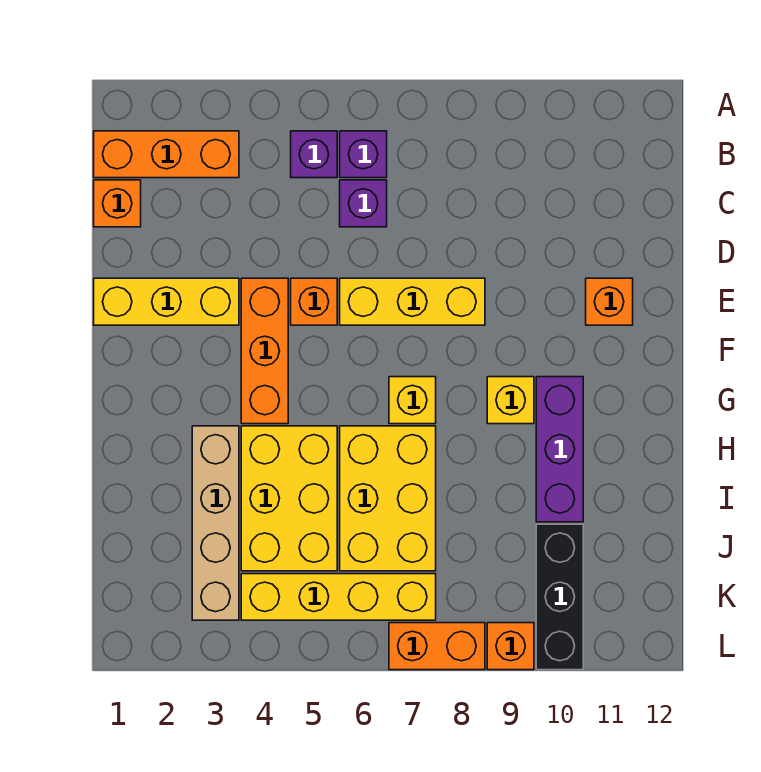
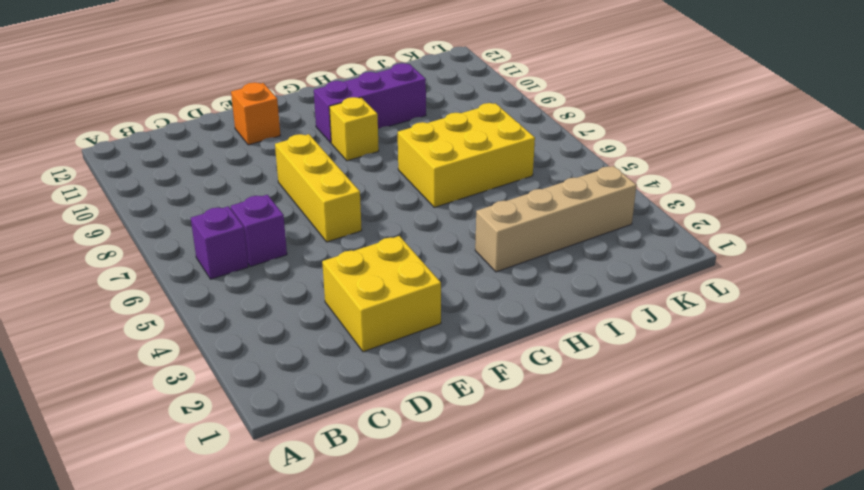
yellow brick D2:E3 level 1 -> yellow brick E1:E3 level 1
none -> orange brick B1:B3 level 1
none -> purple brick B5 level 1
none -> orange brick C1 level 1

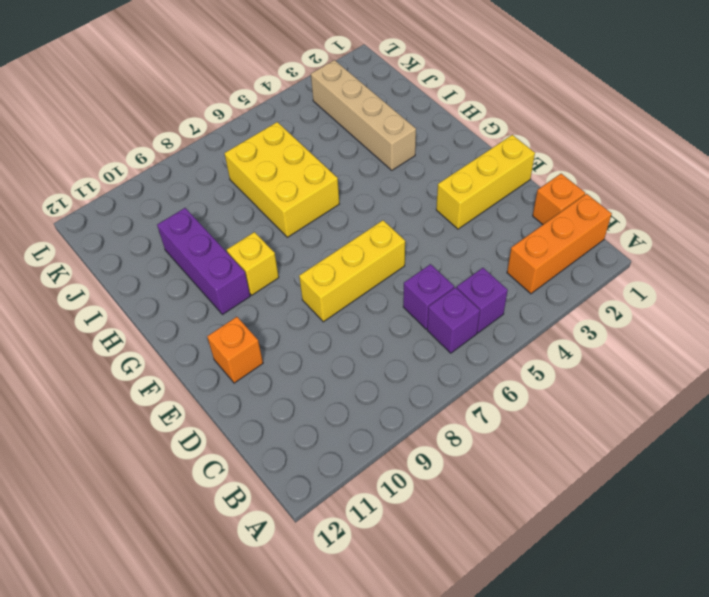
none -> orange brick E4:G4 level 1
none -> orange brick E5 level 1
none -> yellow brick G7 level 1

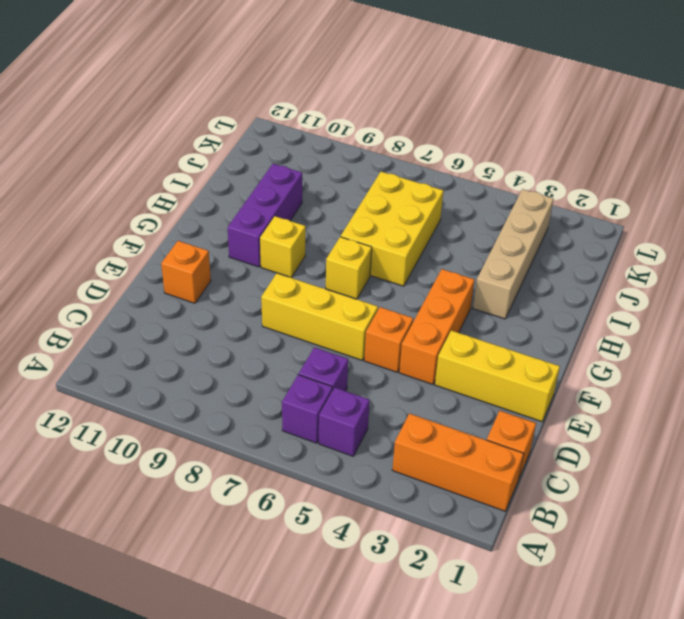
none -> yellow brick H4:J5 level 1
none -> black brick J10:L10 level 1
none -> yellow brick K4:K7 level 1

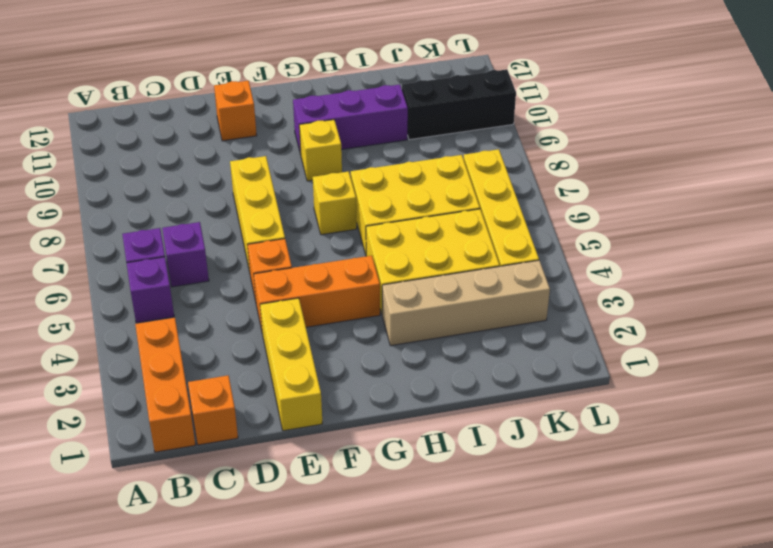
none -> orange brick L7:L8 level 1
none -> orange brick L9 level 1

